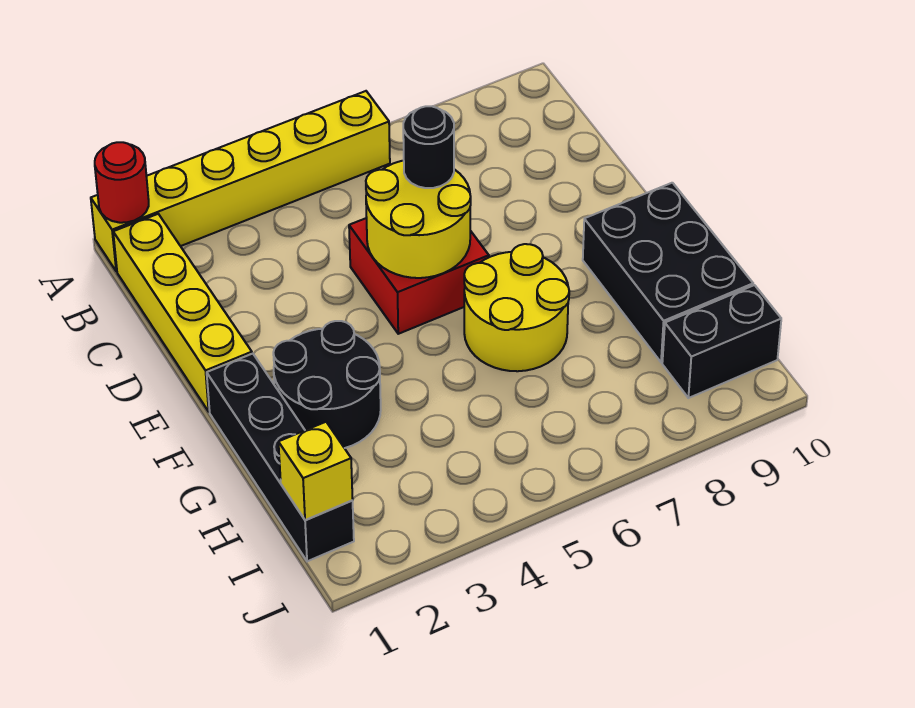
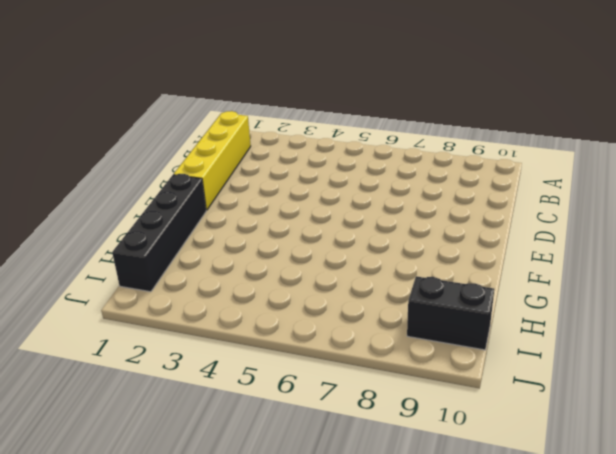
none -> yellow brick A1:A6 level 1
none -> red brick D5:E6 level 1
none -> black round brick F2:G3 level 1

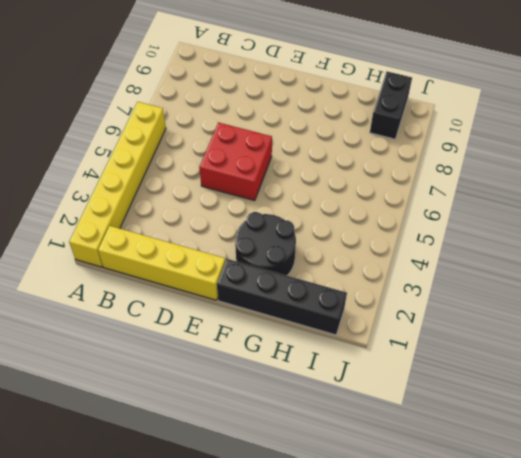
none -> yellow round brick F6:G7 level 1
none -> black brick F9:H10 level 1
none -> red round brick A1 level 2

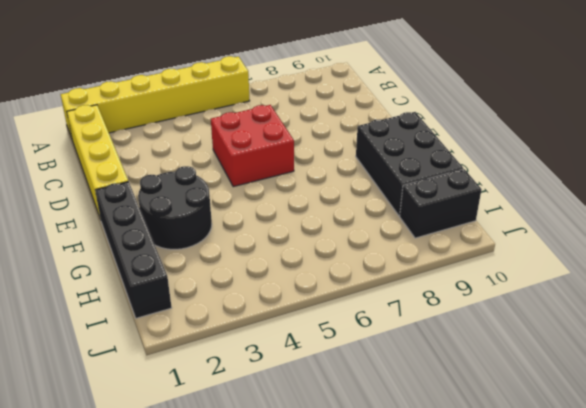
none -> yellow round brick F6:G7 level 1
none -> red round brick A1 level 2
none -> yellow round brick D5:E6 level 2

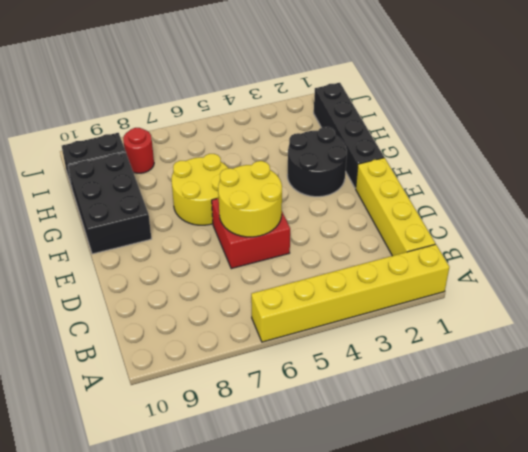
red round brick I8 level 1 -> red round brick A1 level 2
none -> yellow brick I1 level 2
none -> black round brick D6 level 3

